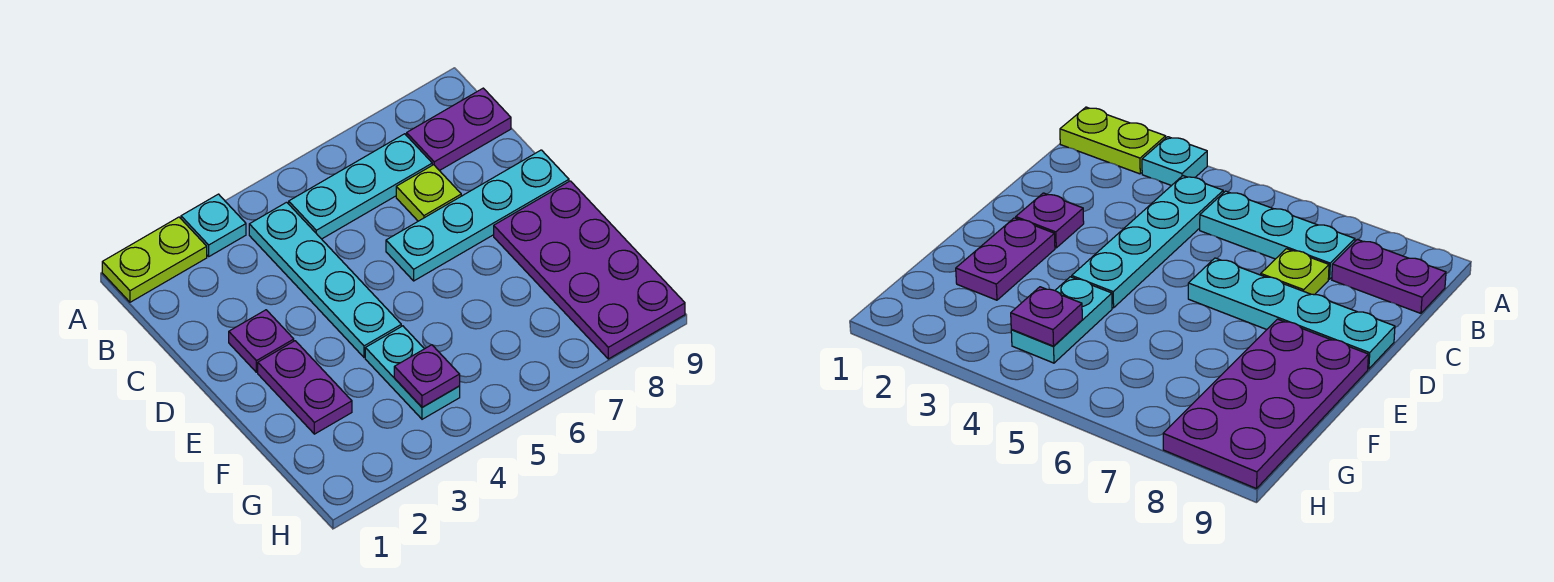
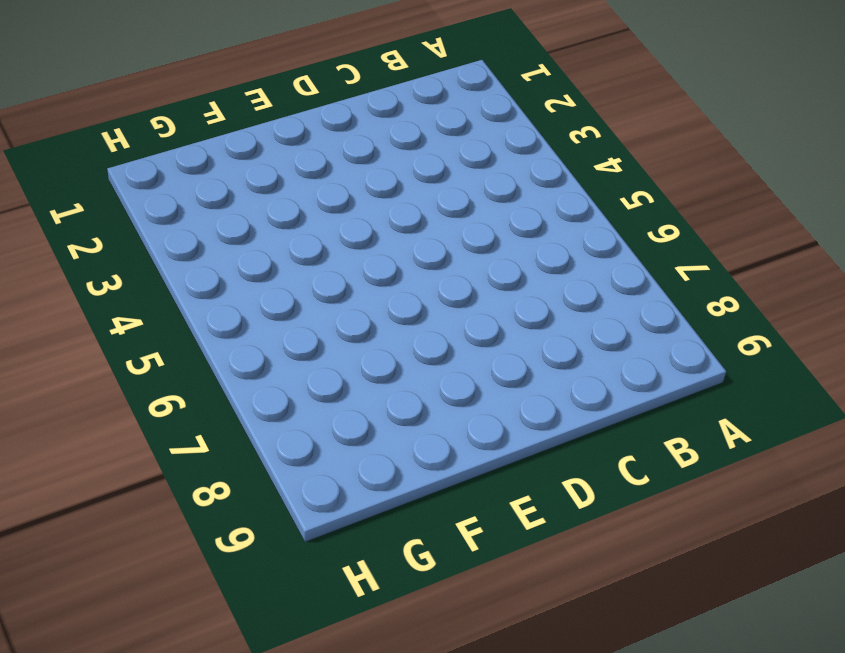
none -> lime plate A1:A2 level 1
none -> cyan plate A3 level 1
none -> cyan plate B4:E4 level 1

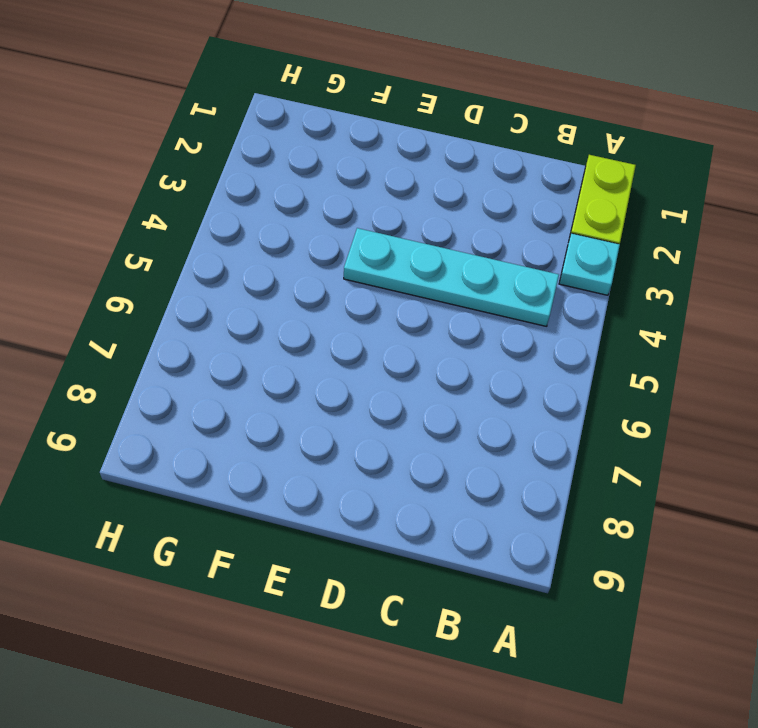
none -> cyan plate B5:B7 level 1
none -> purple plate B8:B9 level 1
none -> lime plate C7 level 1

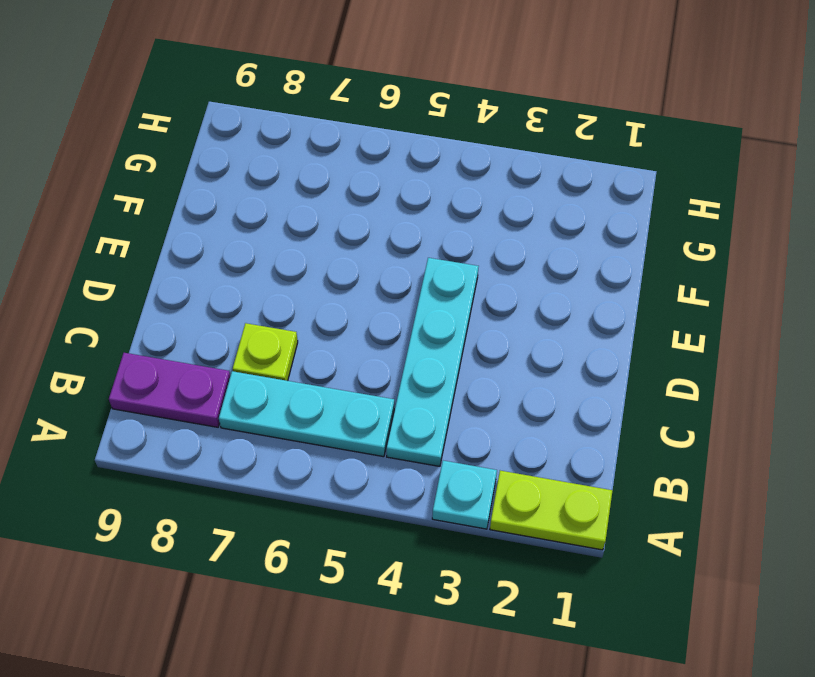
none -> purple plate D2 level 1
none -> cyan plate D6:D9 level 1
none -> purple plate E2:F2 level 1

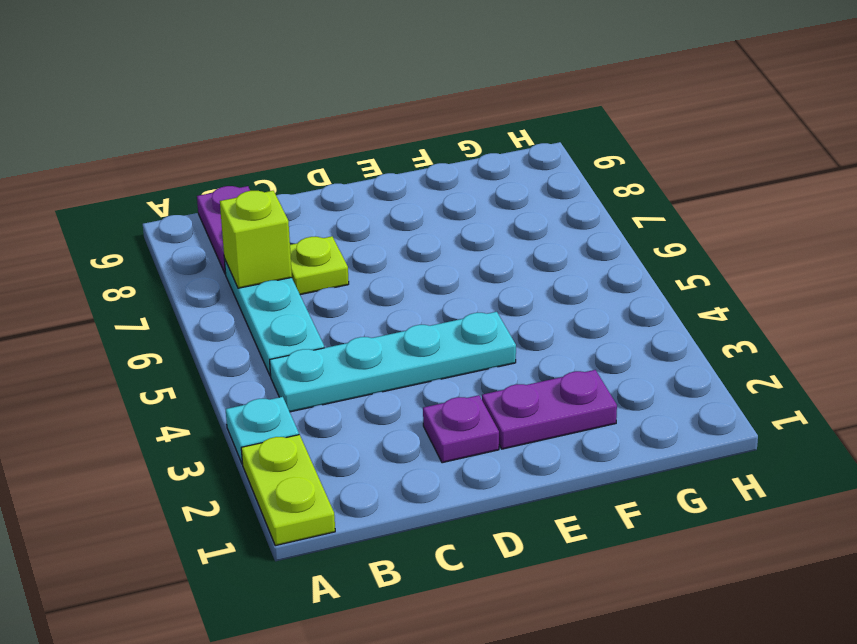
lime brick B7 level 2 -> none
none -> cyan plate D6:D9 level 1
none -> purple plate E8:H9 level 1
none -> cyan plate F4:G4 level 1

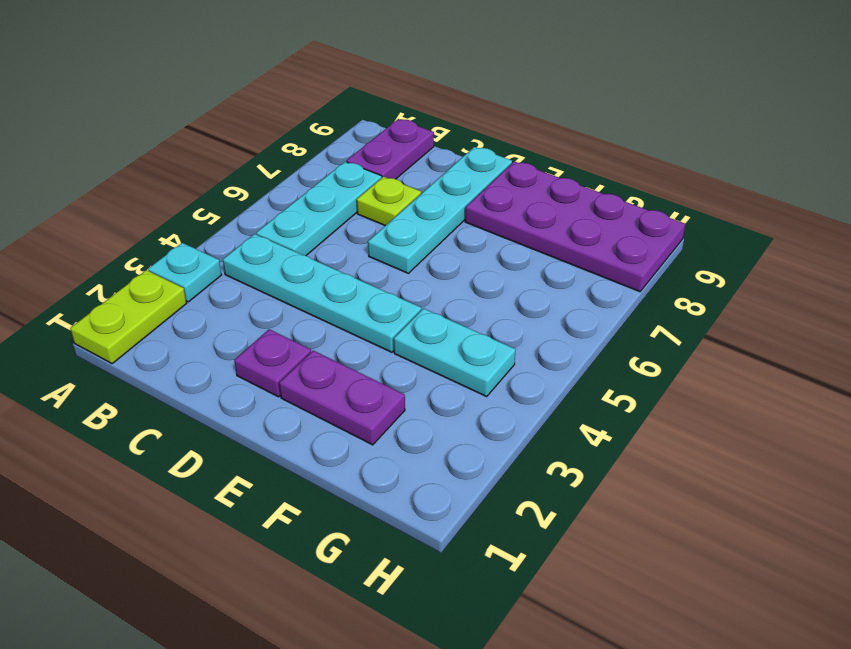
none -> purple plate G4 level 2

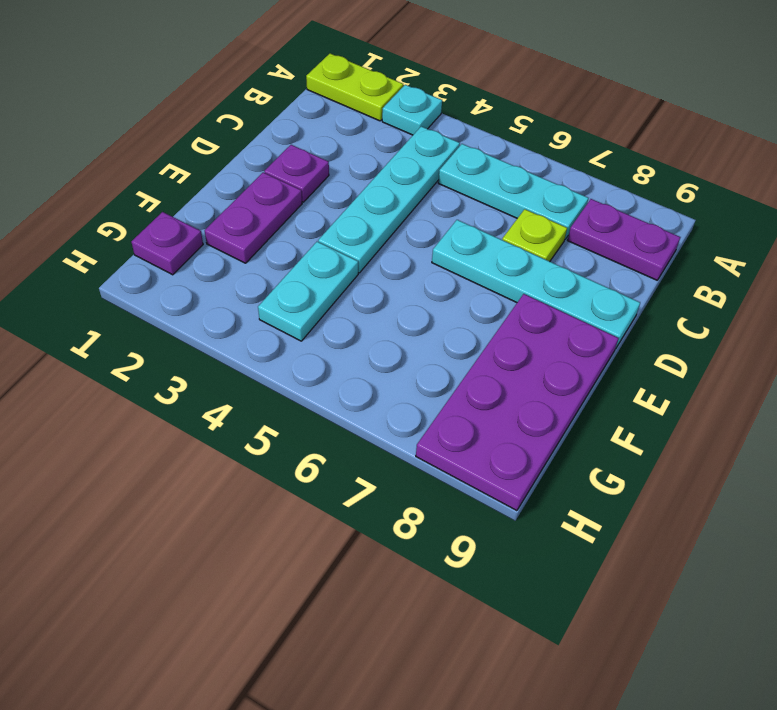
purple plate G1 level 1 -> purple plate G4 level 2

